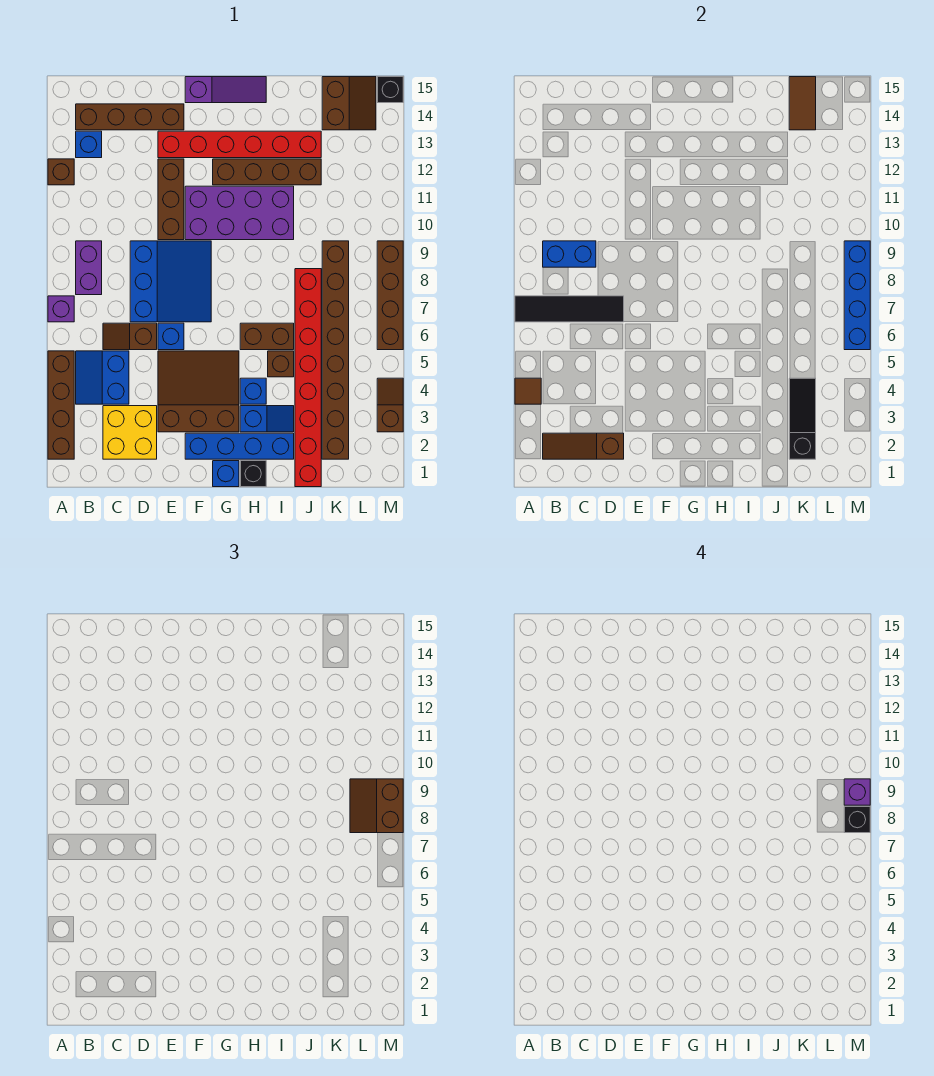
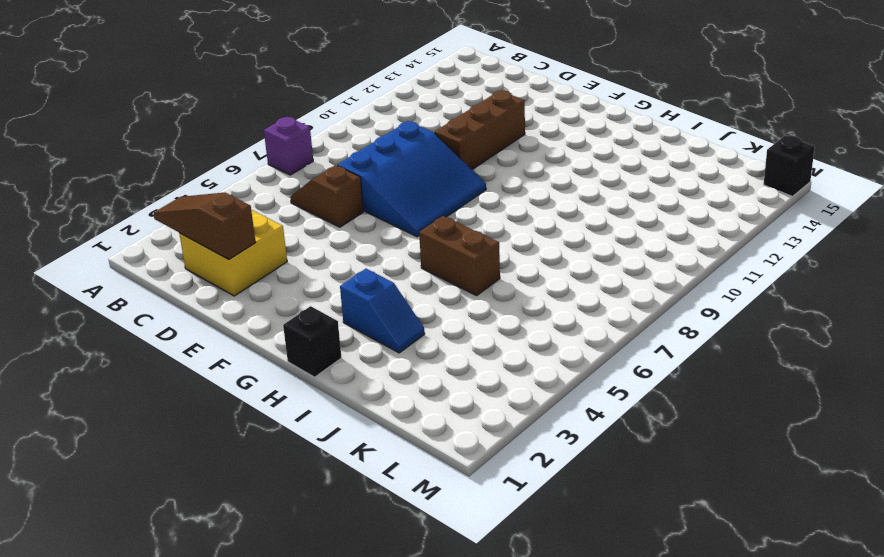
none -> brown brick A2:A5 level 1
none -> brown brick A12 level 1
none -> blue slope B4:C5 level 1 top C
none -> purple brick B8:B9 level 1

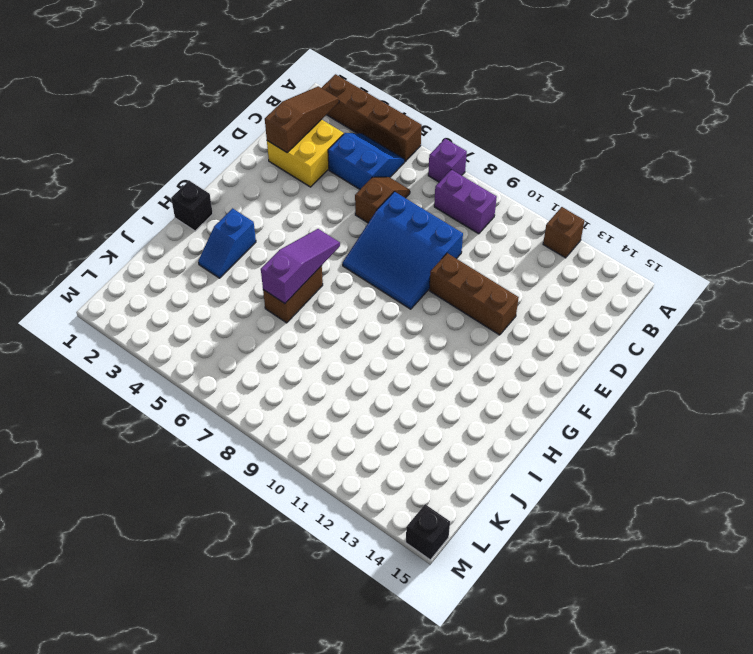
purple slope G6:I6 level 2 top I -> purple slope F15:H15 level 1 top F
none -> blue brick B13 level 1
none -> brown brick B14:E14 level 1
none -> brown slope E3:G5 level 1 top 3
none -> blue brick E6 level 1

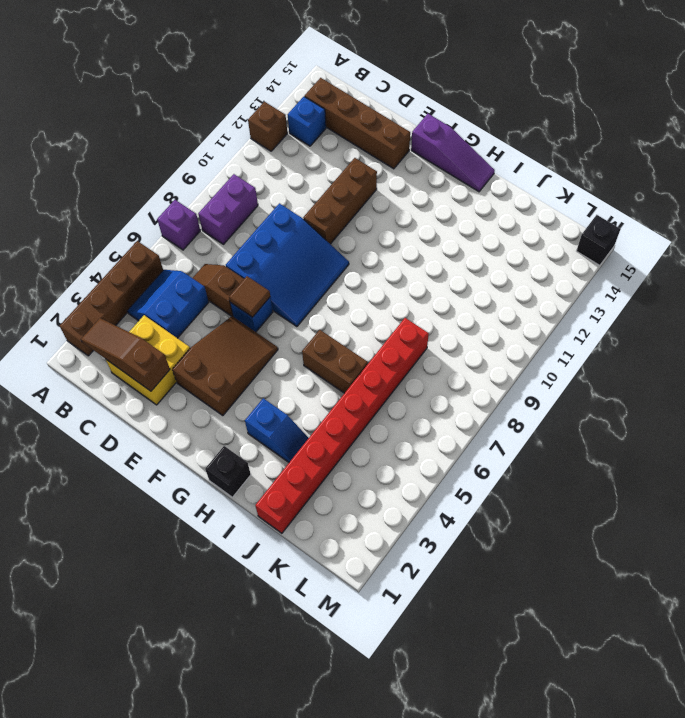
brown slope E3:F5 level 1 top 3 -> brown slope E3:G5 level 1 top 3
brown tile E6 level 2 -> brown tile A4 level 2
none -> red brick E13:J13 level 1
none -> blue brick F2:I2 level 1
none -> purple brick F10:I11 level 1
none -> blue brick G1 level 1

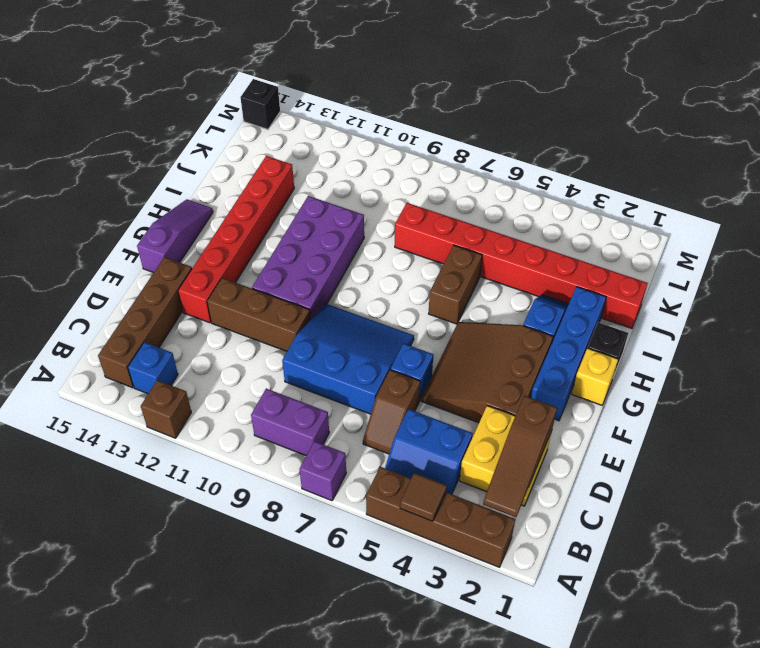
yellow brick G1 level 1 -> blue brick G1 level 1
none -> brown brick G12:J12 level 1
none -> blue brick H4 level 1
none -> brown brick I5 level 1
none -> brown brick K2:K9 level 1

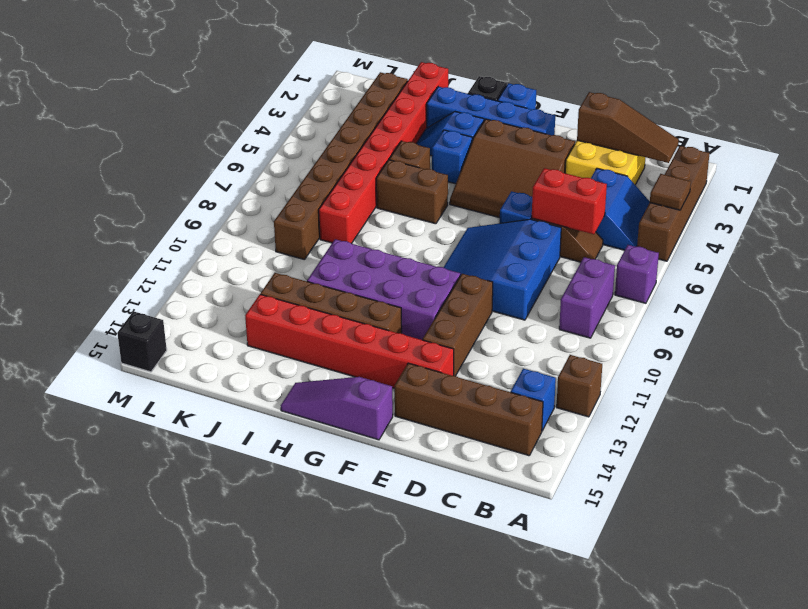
red brick C6:D6 level 2 -> none
none -> brown slope K14:L15 level 1 top K
none -> brown slope M3:M4 level 1 top 3
none -> brown brick M6:M9 level 1
none -> black tile A7:D7 level 2

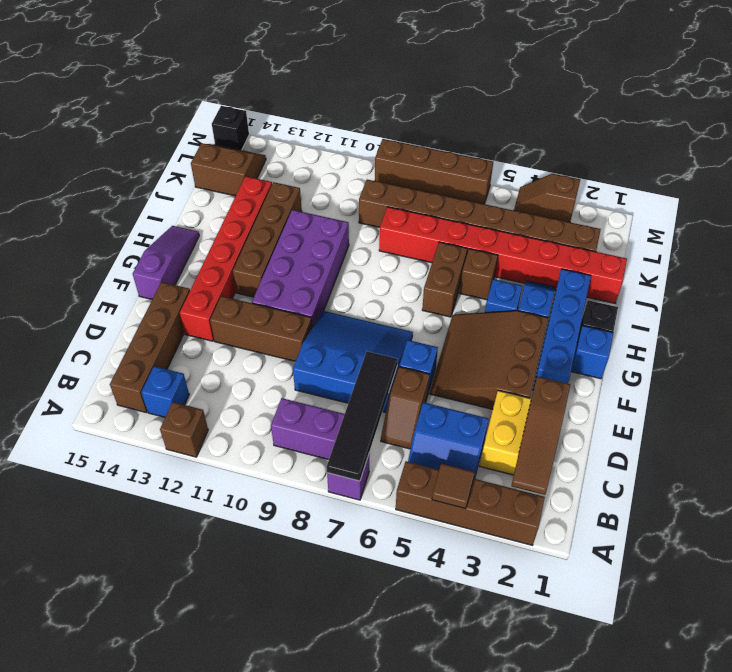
none -> blue brick B9:C9 level 2
none -> black slope K2:K4 level 2 top 2
none -> brown tile K14:K15 level 2
none -> blue brick M6:M9 level 2

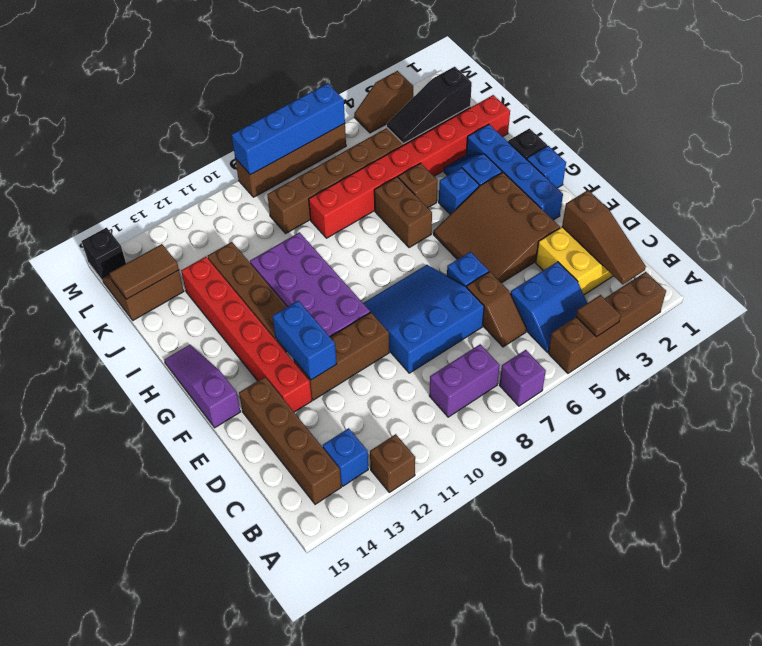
blue brick E12:F12 level 2 -> blue brick B9:C9 level 2
none -> black tile A7:D7 level 2
none -> brown slope L8:M9 level 3 top M
none -> black brick M8 level 4
none -> purple brick M9 level 4

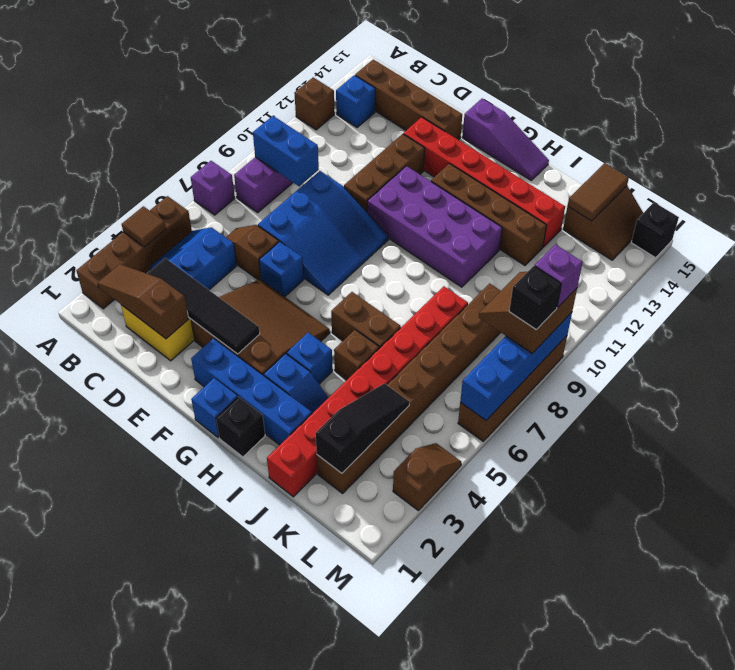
black tile C3:F3 level 2 -> black tile A7:D7 level 2

